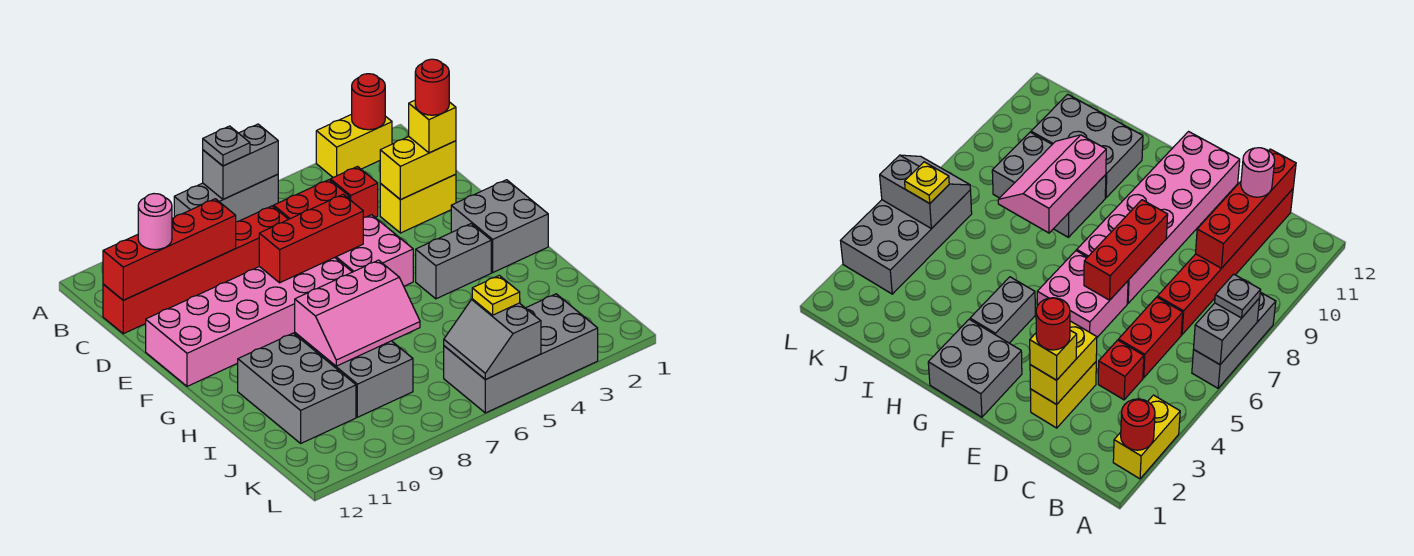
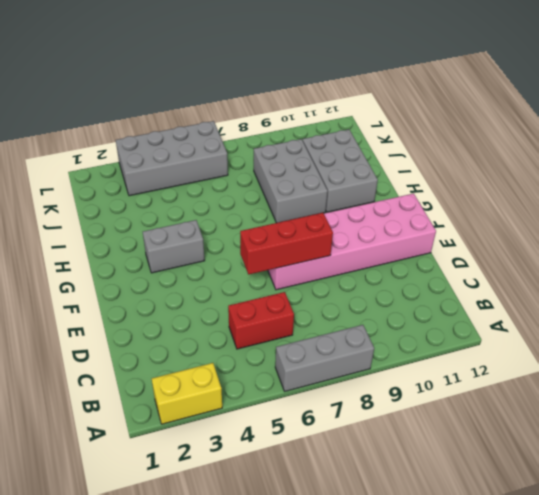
none -> red brick C4 level 1
none -> red brick C7:C12 level 1
none -> yellow brick D2:D3 level 1

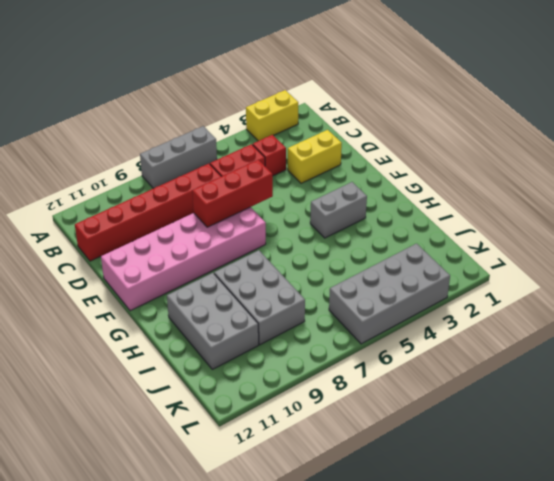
none -> pink brick E5:F6 level 1
none -> grey brick F1:G2 level 1
none -> red round brick A2 level 2

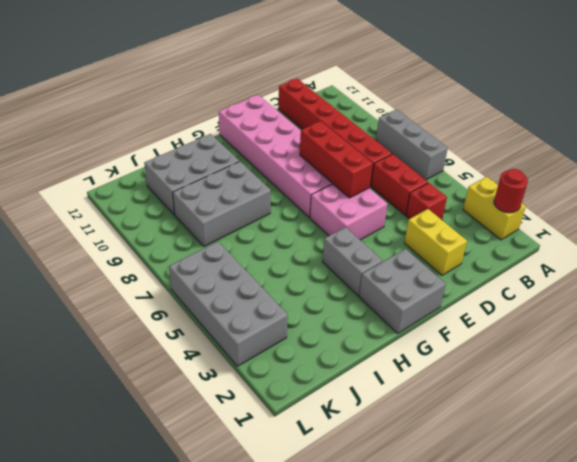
none -> grey brick A6:A7 level 2
none -> red brick C9:C12 level 2
none -> yellow brick D2:D3 level 2

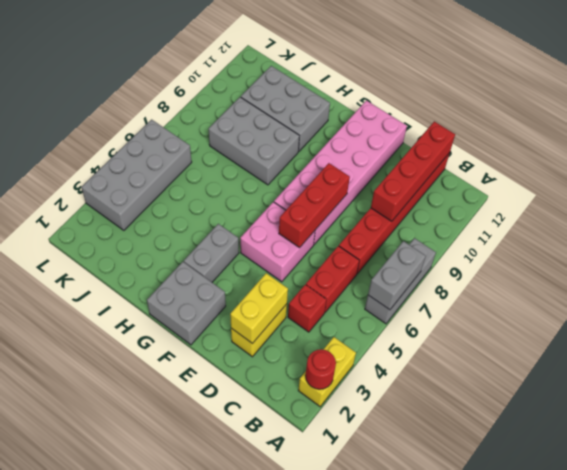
none -> pink slope H7:I9 level 2 top H
none -> grey slope K5:L6 level 2 top 5
none -> grey plate A7 level 3

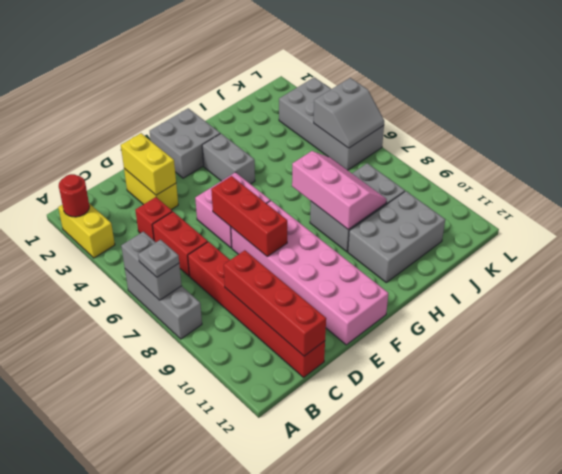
none -> pink round brick C11 level 3
none -> yellow brick D2 level 3
none -> yellow plate K5 level 3

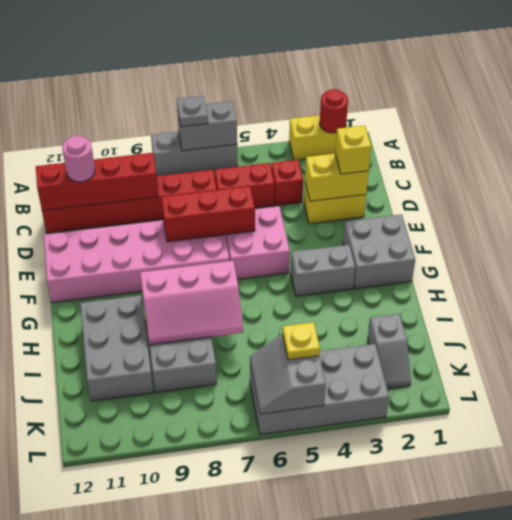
grey slope J2:K2 level 1 top J -> none
none -> red round brick D2 level 4

